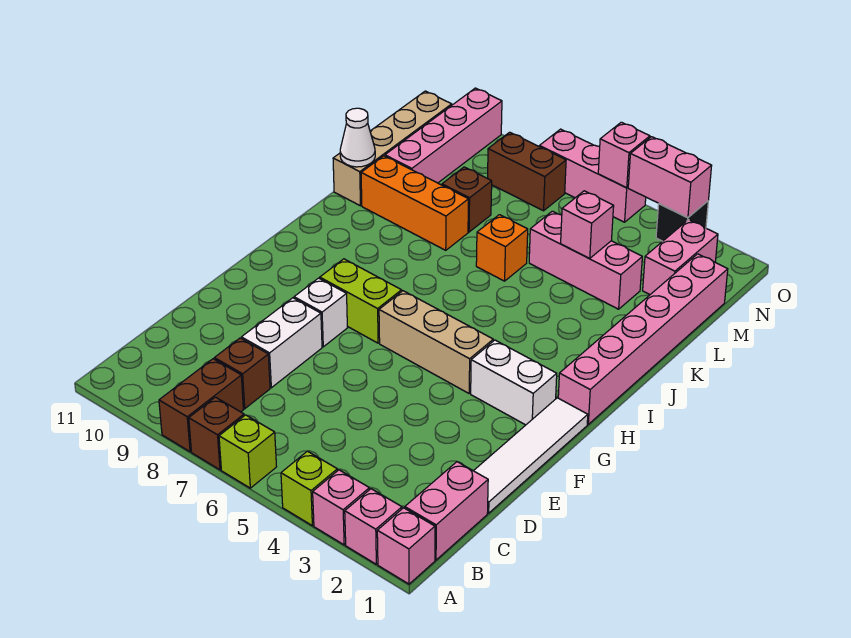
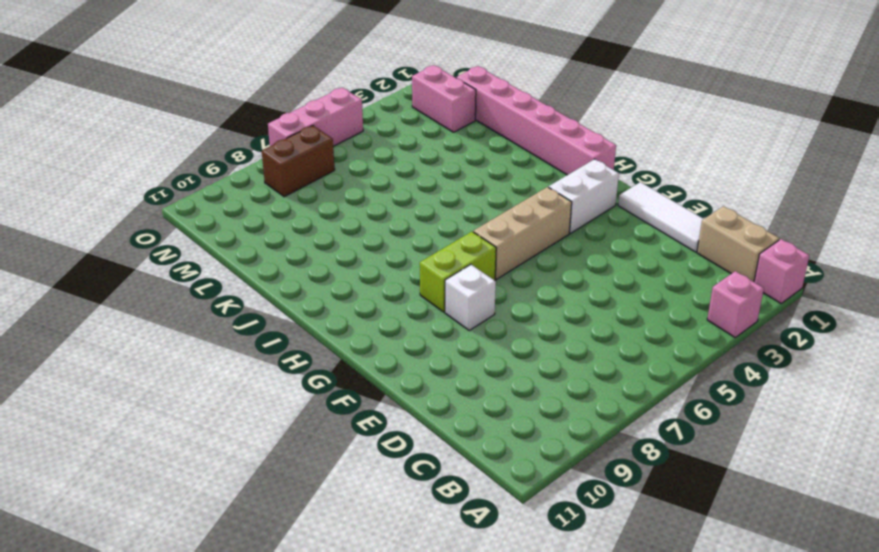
tan brick B1:C1 level 1 -> pink brick B1:C1 level 1
white tile D1:F1 level 1 -> white tile D1:G1 level 1
none -> pink brick A2 level 1
none -> lime brick A4 level 1
none -> lime brick A6 level 1
none -> brown brick A7 level 1

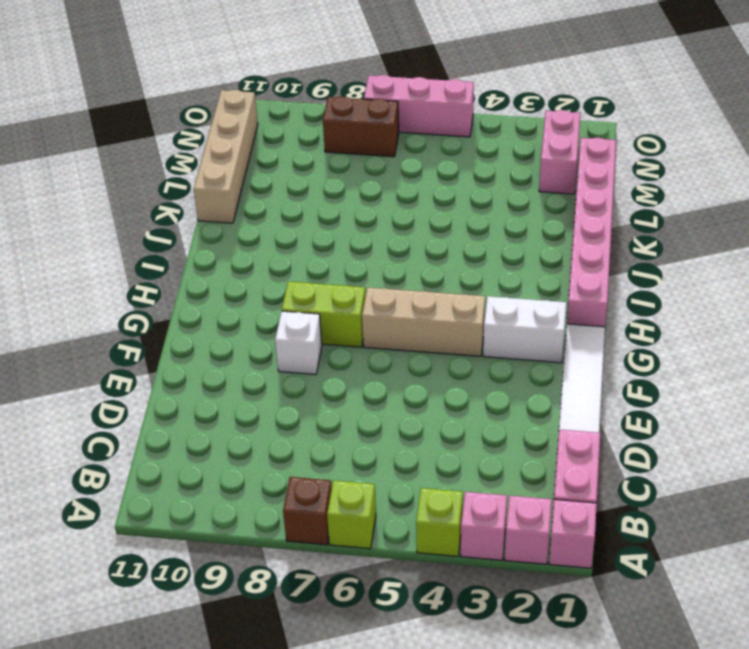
none -> brown brick A8:B8 level 1
none -> brown brick C8 level 1
none -> white brick D8:E8 level 1
none -> orange brick K6 level 1

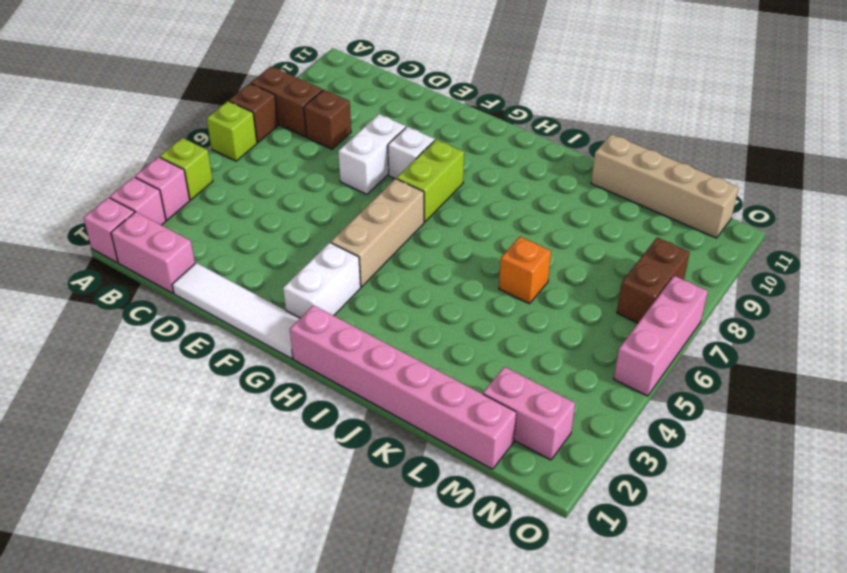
white brick E7:E8 level 1 -> white brick D8:E8 level 1
none -> orange brick K8:K10 level 1
none -> pink brick L3:L5 level 1
none -> brown brick L8 level 1
none -> pink brick L10:O10 level 1

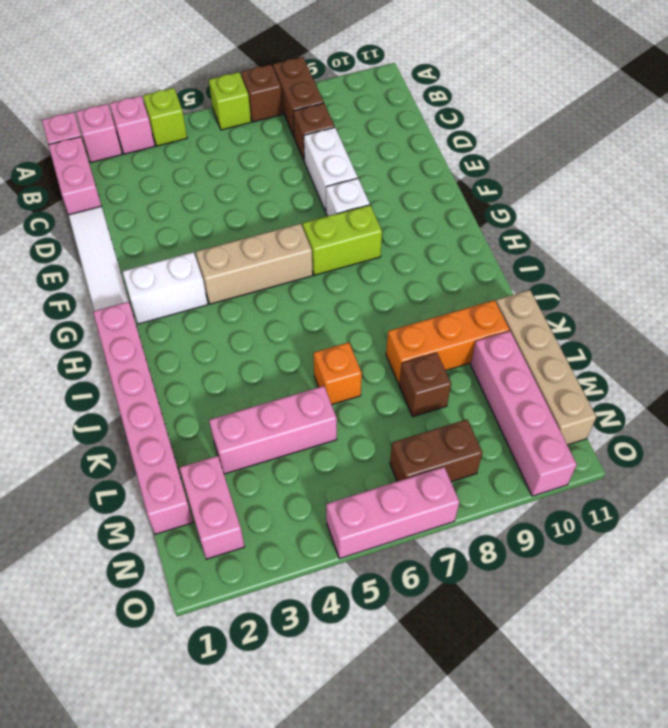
none -> black brick O3 level 1
none -> white cone K11 level 2
none -> pink brick L4 level 2
none -> pink brick O3:O4 level 2

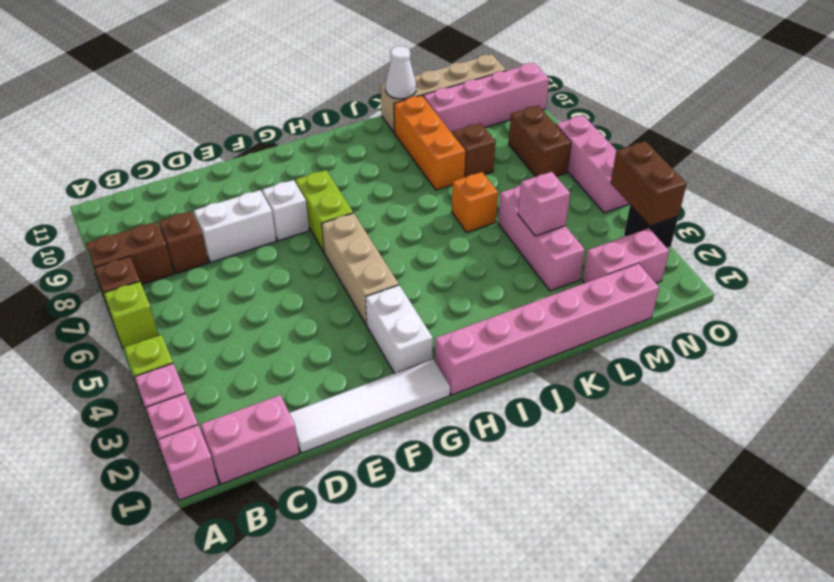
brown brick O3:O4 level 2 -> pink brick O3:O4 level 2
none -> pink brick O5 level 2

